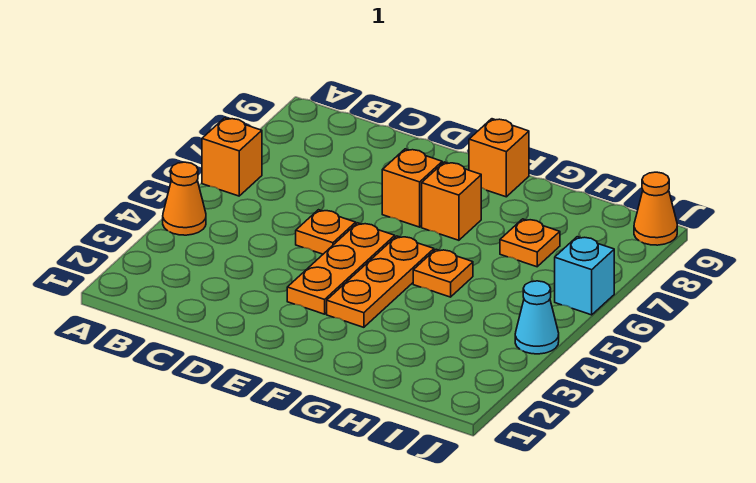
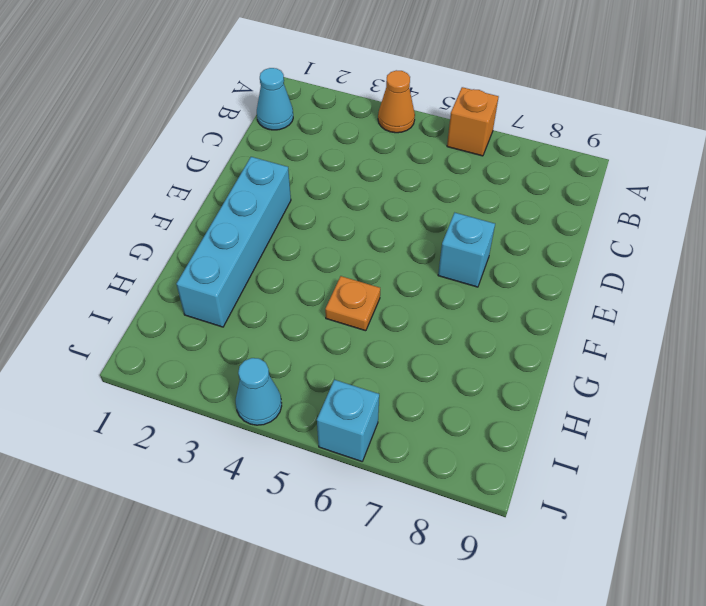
cyan cone B1 level 1 -> none
cyan brick E2:H2 level 1 -> none
cyan brick E7 level 1 -> orange brick E7 level 1
none -> orange plate D5 level 1
none -> orange plate E3:E5 level 1
none -> orange plate F3:F5 level 1

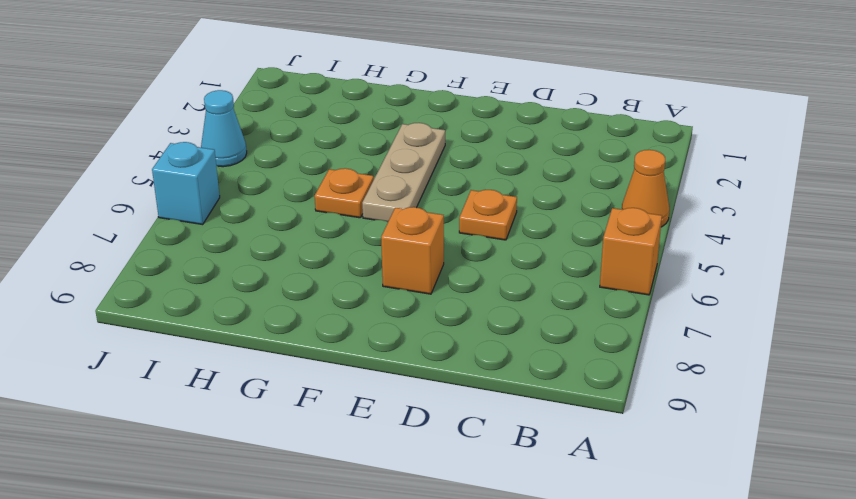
tan plate F3:F5 level 1 -> orange plate F3:F5 level 1
none -> orange plate E3:E5 level 1
none -> orange brick F7 level 1
none -> orange brick F9 level 1

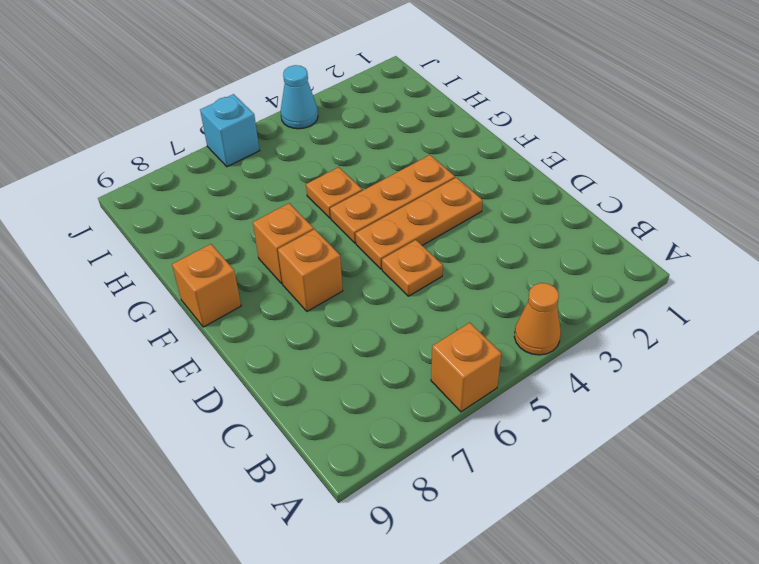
none -> orange plate H7 level 1
none -> orange cone J9 level 1

